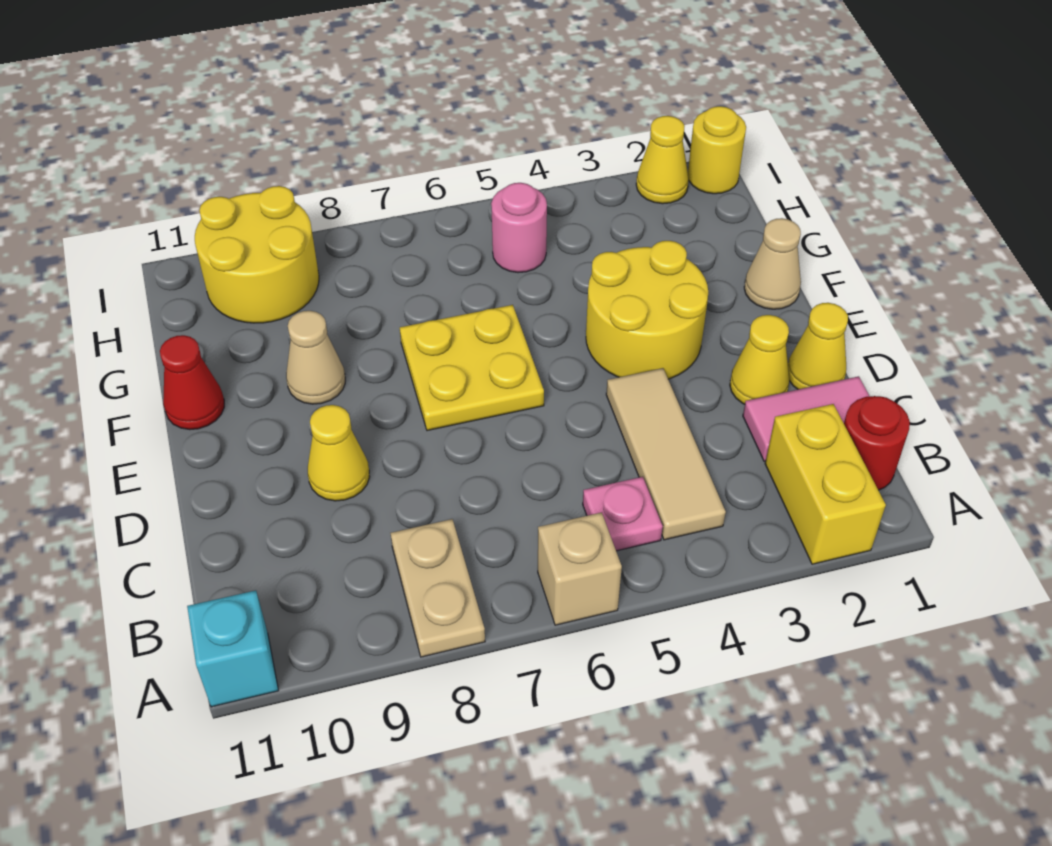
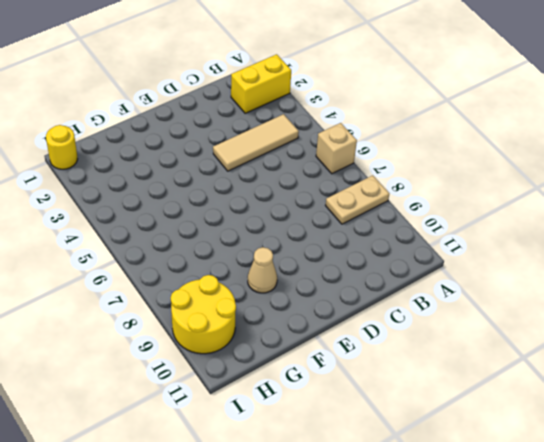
none -> cyan brick A11 level 1
none -> red round brick B1 level 1
none -> pink plate B5 level 1

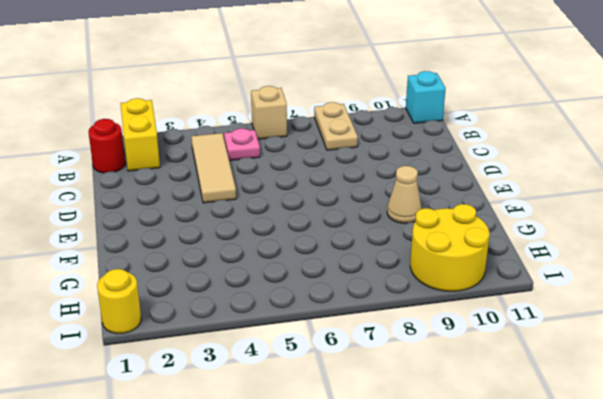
none -> pink tile C1:C2 level 1
none -> yellow cone D1 level 1
none -> yellow cone D2 level 1

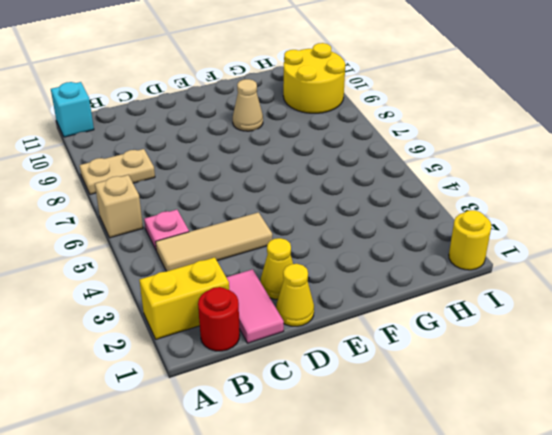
none -> yellow cone D9 level 1
none -> yellow round brick E3:F4 level 1
none -> yellow plate E6:F7 level 1

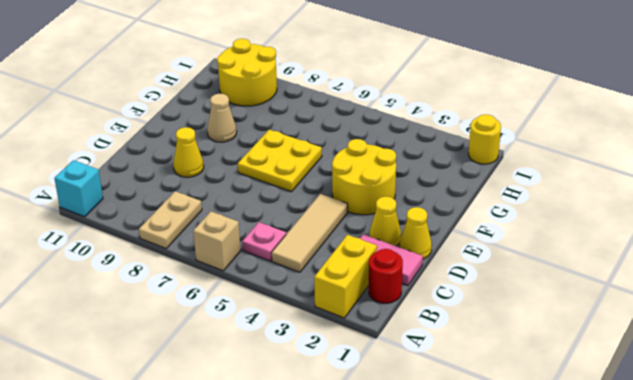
none -> tan cone F1 level 1
none -> red cone F11 level 1
none -> pink round brick H5 level 1

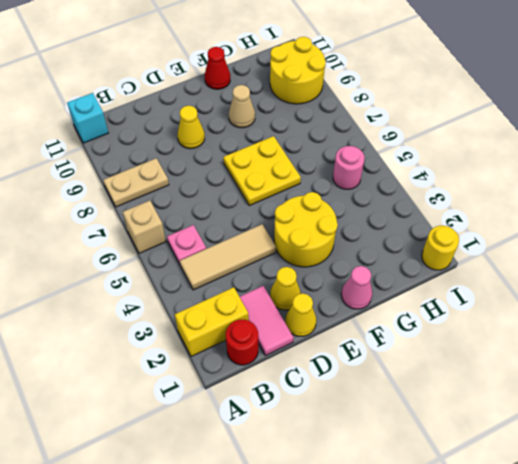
pink cone F1 level 1 -> tan cone F1 level 1
none -> yellow cone I2 level 1

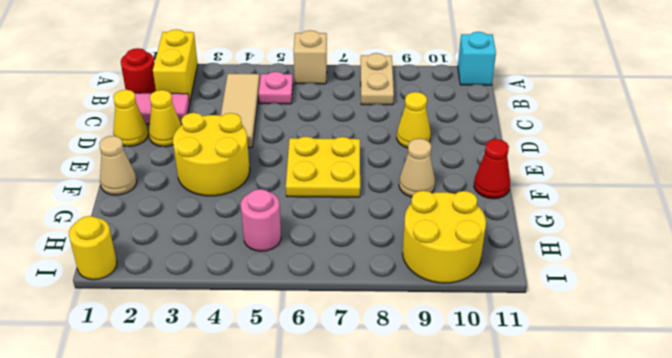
none -> yellow cone I2 level 1

